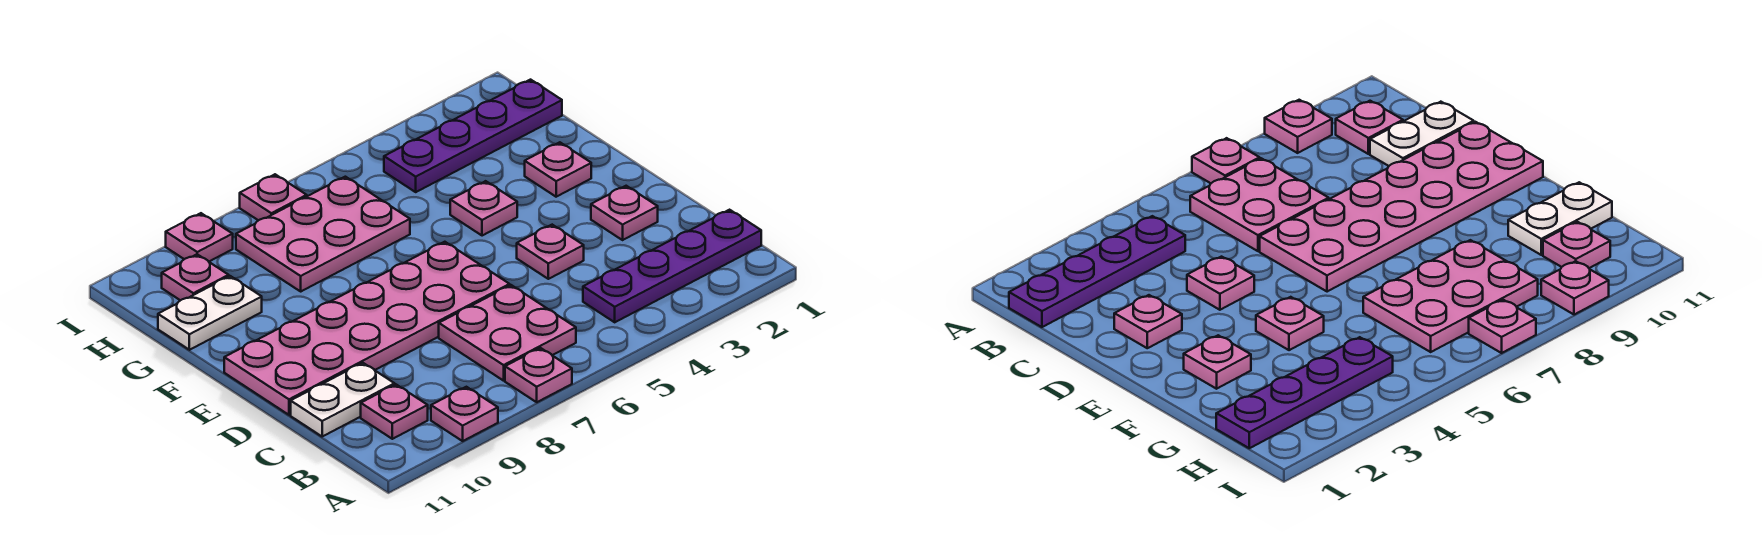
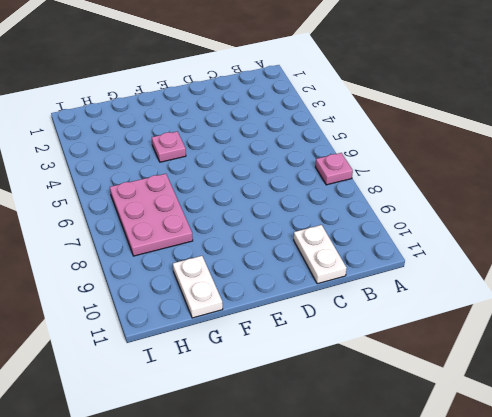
none -> pink plate A9 level 1
none -> purple plate B1:B4 level 1
none -> pink plate B6:C7 level 1

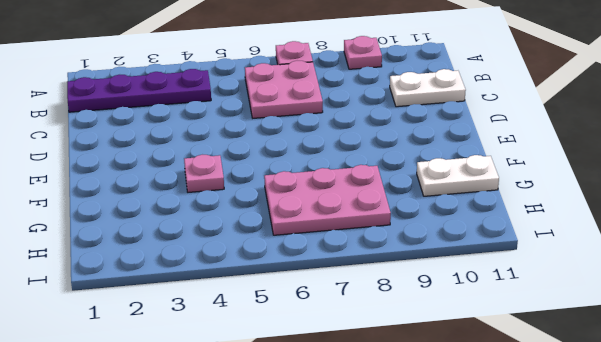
none -> pink plate B10 level 1
none -> pink plate D2 level 1
none -> pink plate D4 level 1

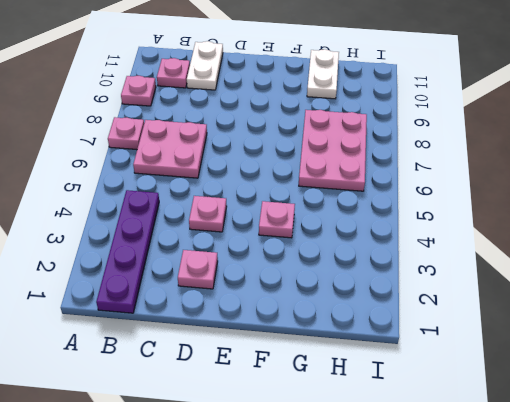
none -> pink plate D6:E11 level 1
none -> pink plate F2 level 1
none -> purple plate H1:H4 level 1

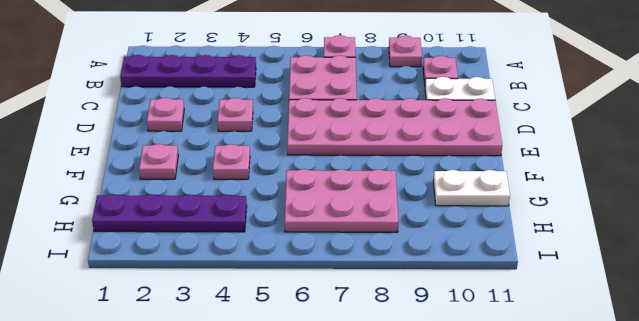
none -> pink plate H10 level 1
none -> pink plate I7 level 1
none -> pink plate I9 level 1

